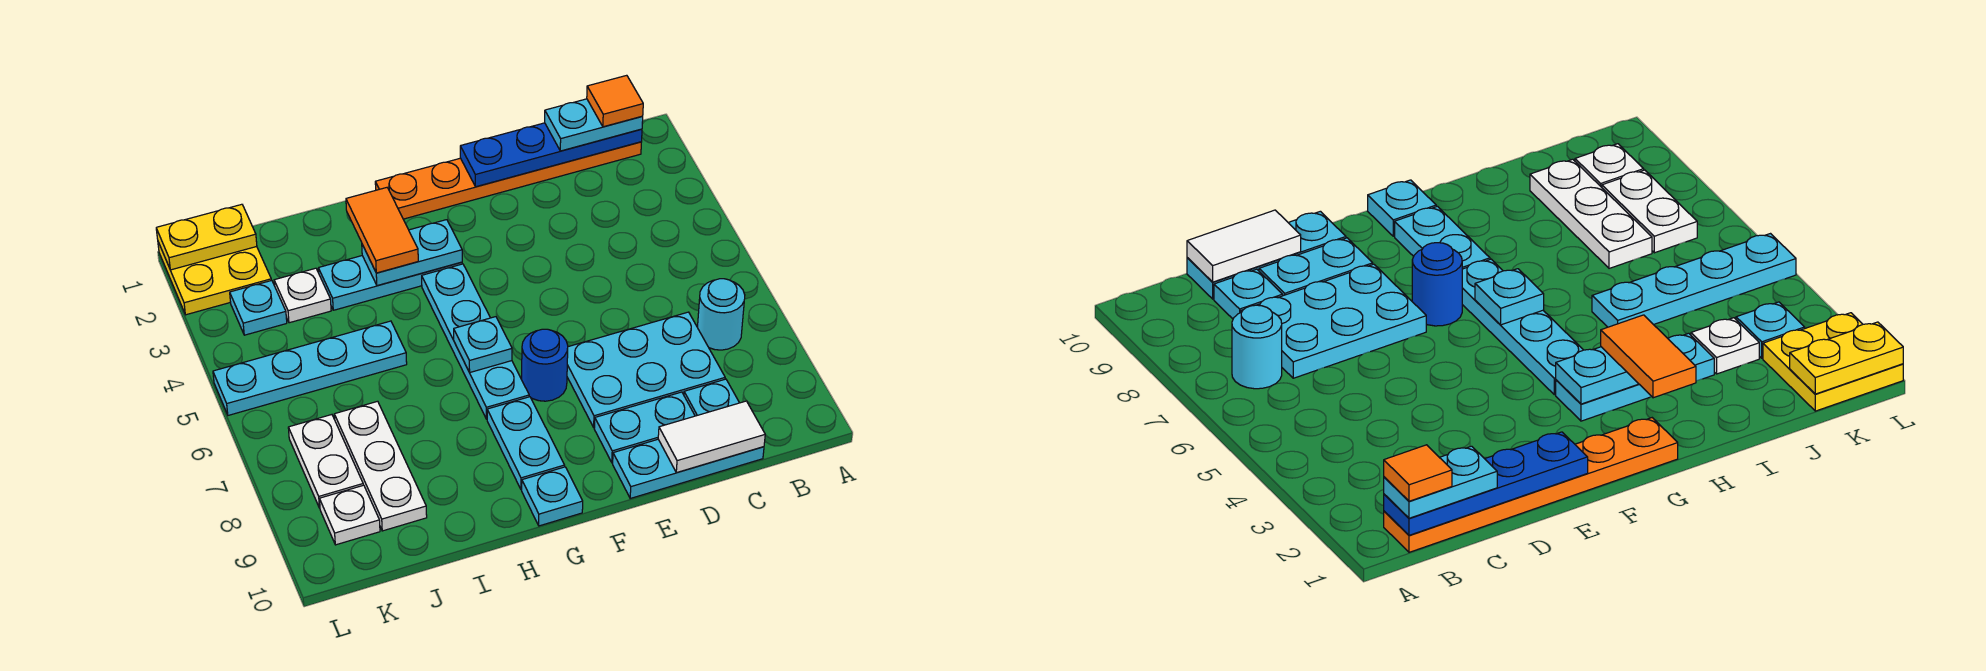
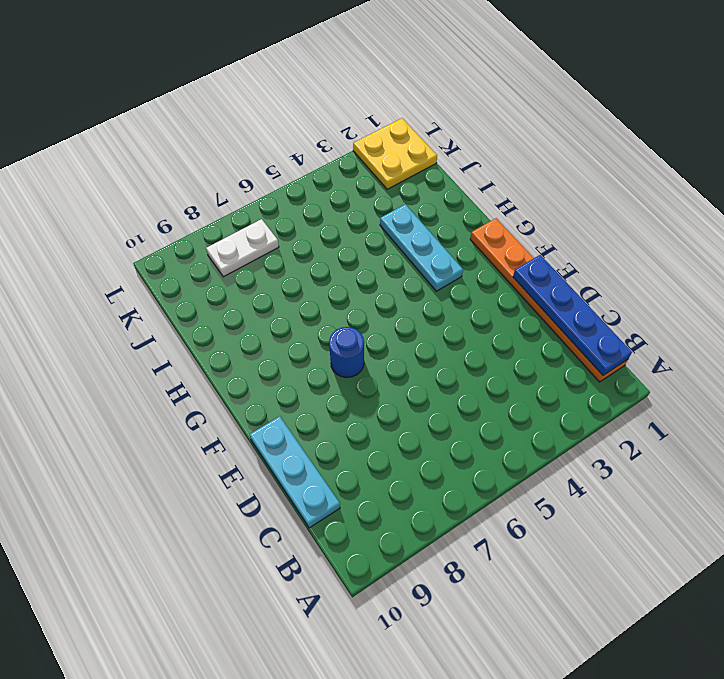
none -> cyan round brick B7 level 1
none -> cyan plate C7:E8 level 1
none -> cyan plate C9 level 1

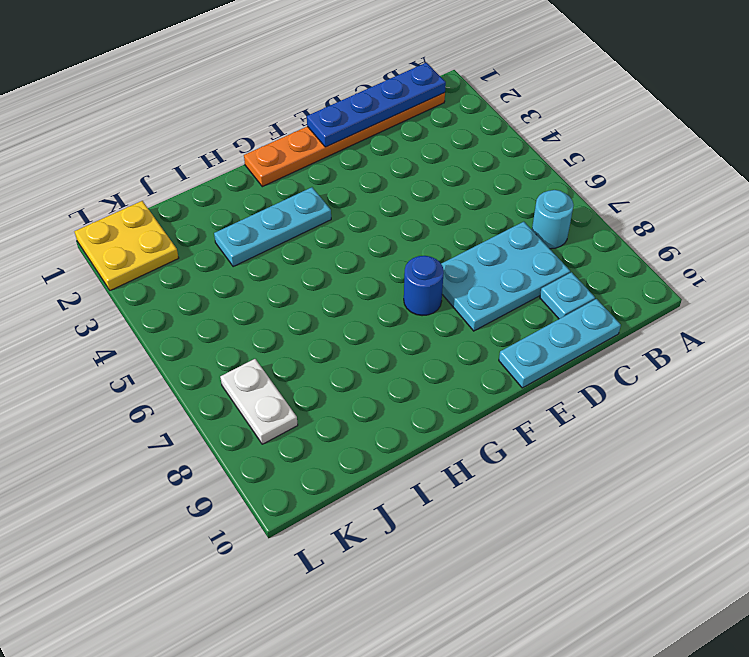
none -> cyan plate D9:E9 level 1
none -> cyan plate G4:G7 level 1
none -> cyan plate G8:G9 level 1

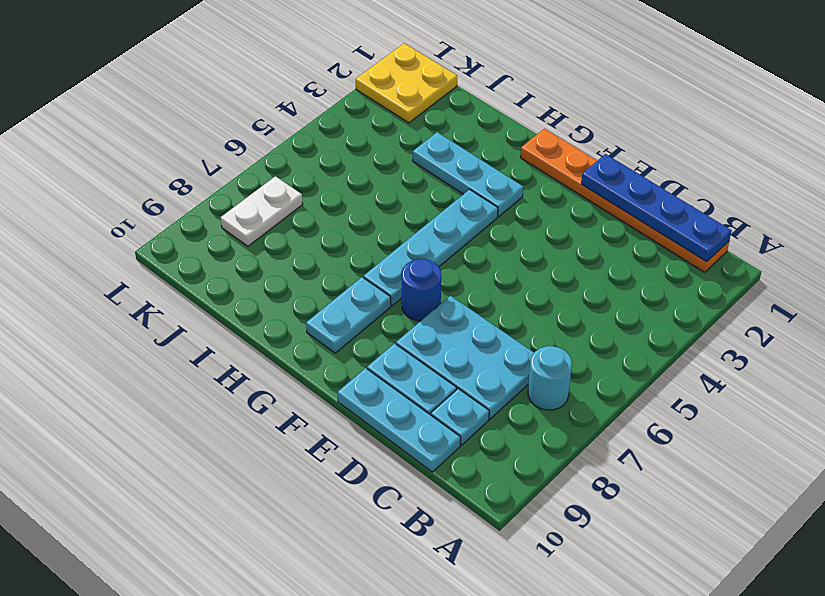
none -> cyan plate G10 level 1
none -> cyan plate I5:L5 level 1
none -> white plate J3 level 1

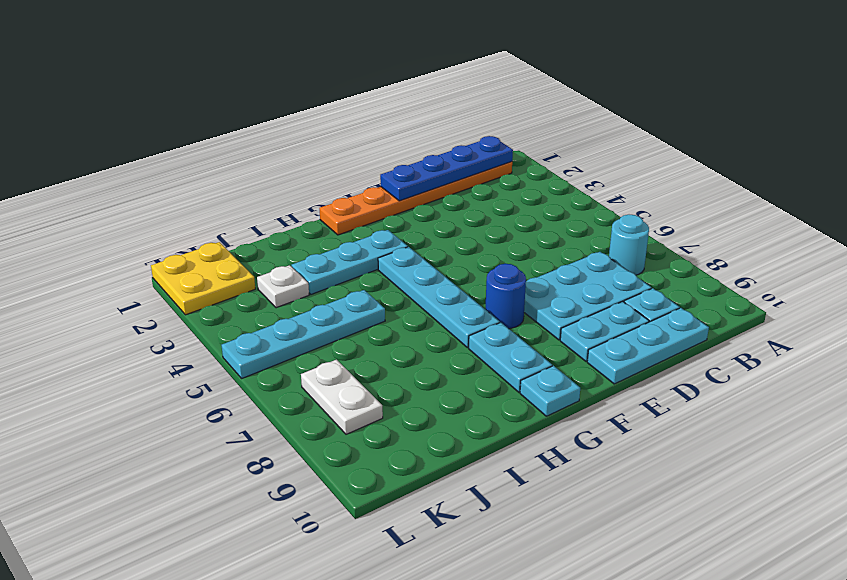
none -> white plate J7:J9 level 1
none -> cyan plate K3 level 1
none -> white plate K9 level 1

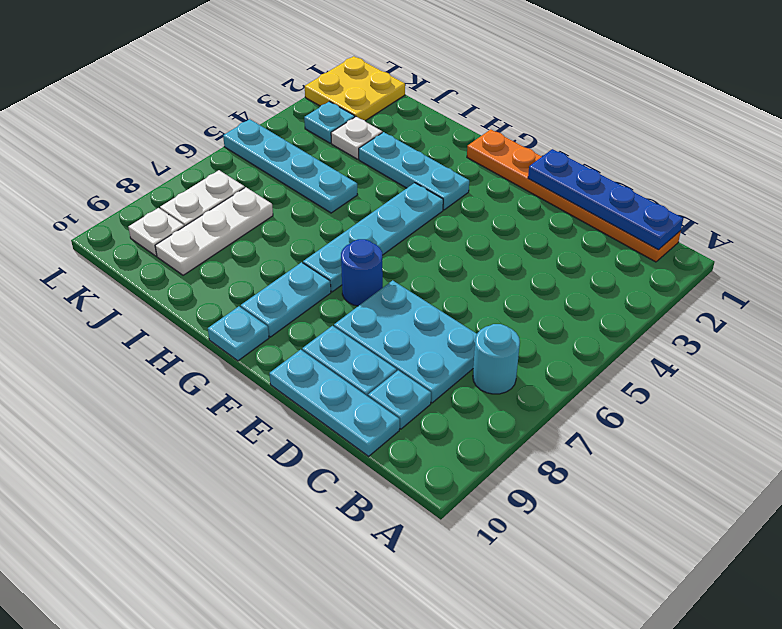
none -> white tile C10:D10 level 2
none -> cyan plate G3:H3 level 2
none -> cyan plate G6 level 2

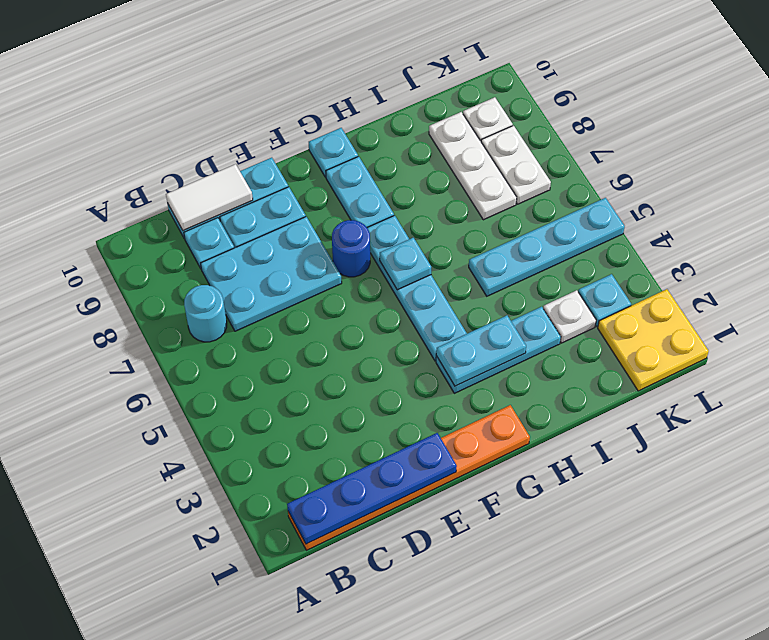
none -> yellow plate K1:L1 level 2
none -> cyan plate B1:C1 level 3
none -> orange tile H2:H3 level 3

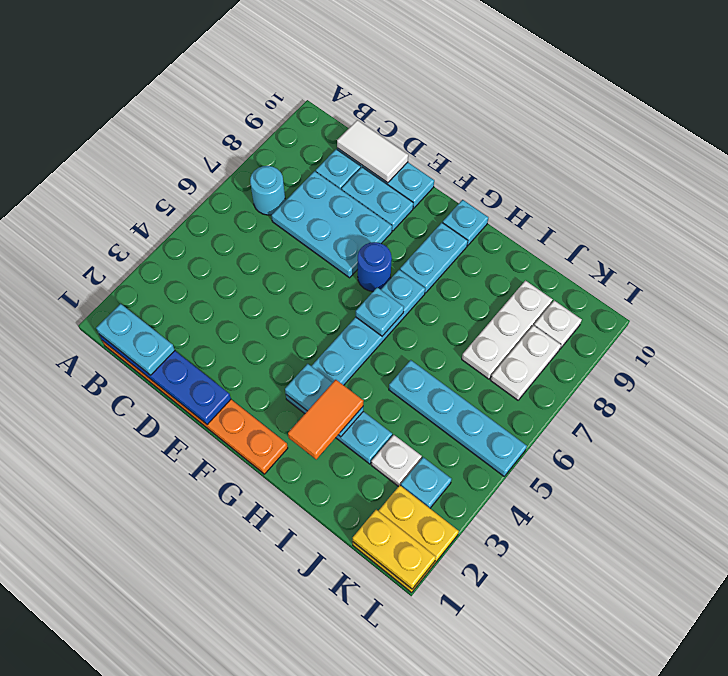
none -> orange tile B1 level 4

